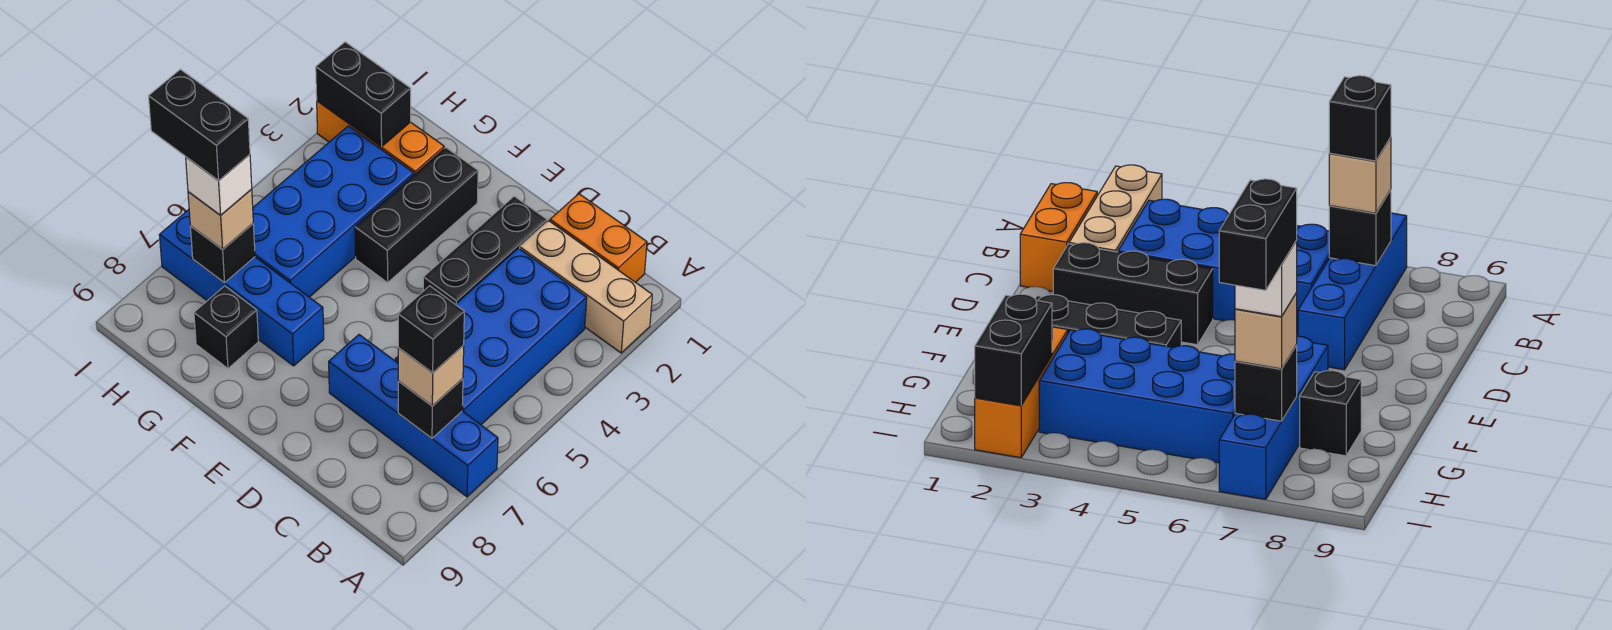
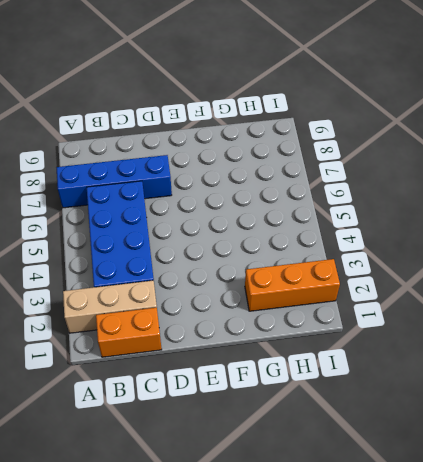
none -> black brick D2:D4 level 1
none -> black brick F2:F4 level 1
none -> blue brick F7:I7 level 1

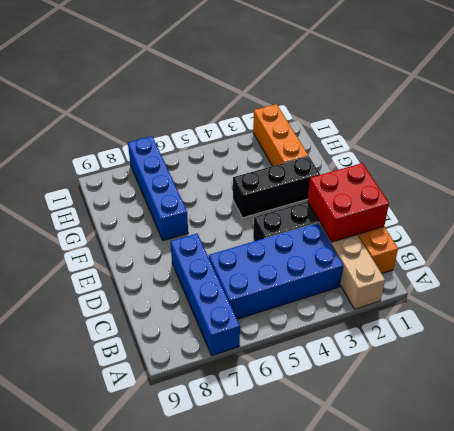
red brick C1:D2 level 2 -> none
none -> blue brick G3:H6 level 1
none -> black brick G8 level 1
none -> black brick B7 level 2

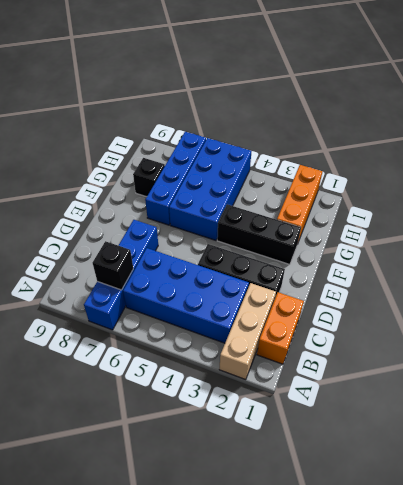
blue brick F5:I6 level 1 -> blue brick G3:H6 level 1
none -> black brick H2:I2 level 2
none -> black brick H7 level 2
none -> tan brick B7 level 3

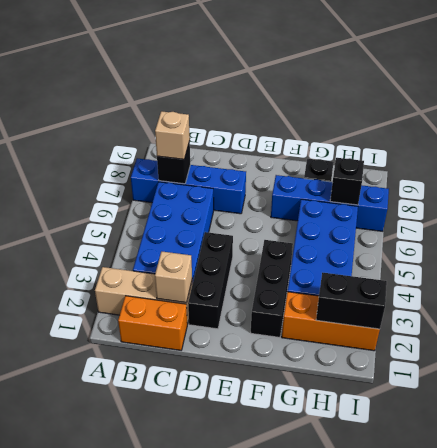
tan brick C2 level 2 -> tan brick H7 level 3
none -> black brick B7 level 4
none -> white brick H7 level 4
none -> black brick H7:I7 level 5

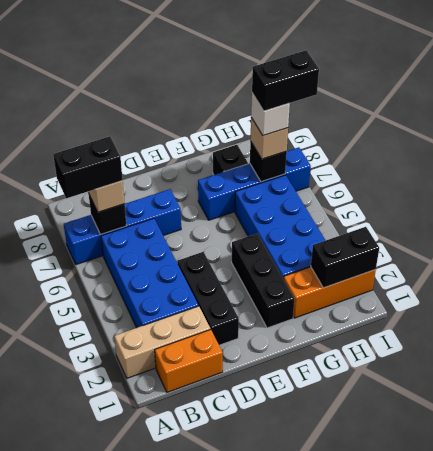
black brick A7:B7 level 4 -> black brick B7 level 4

